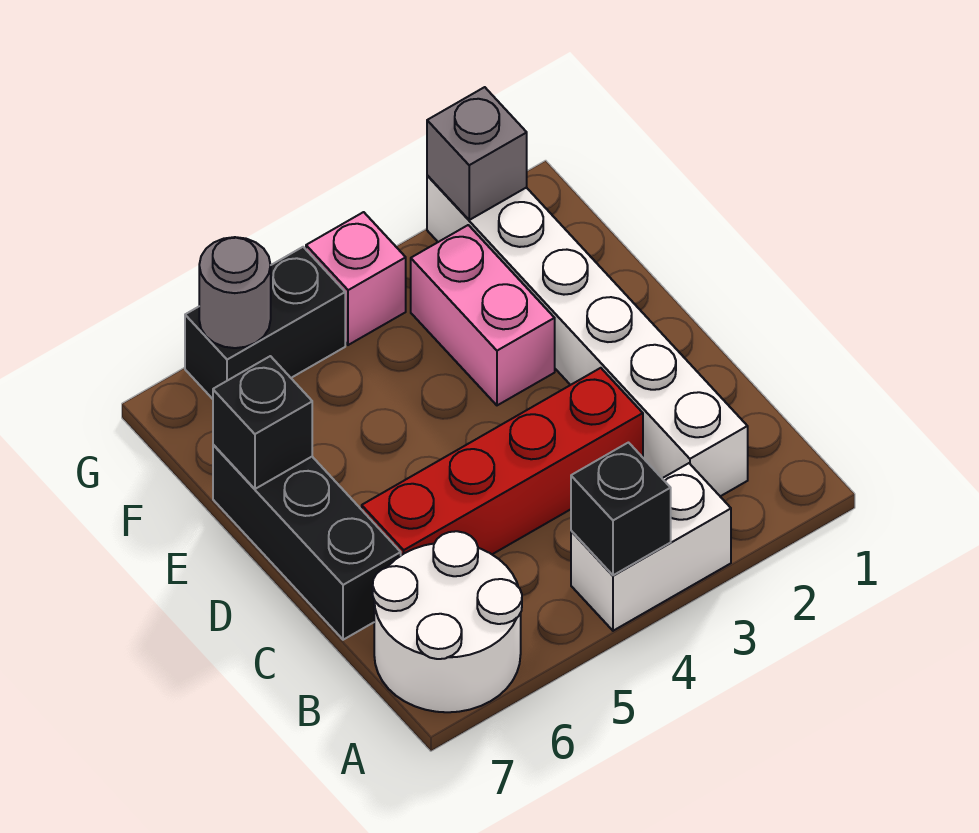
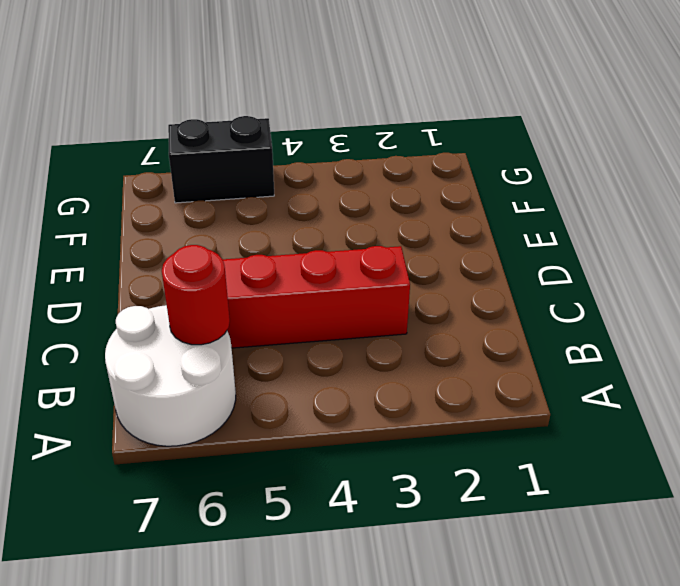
red round brick B6 level 2 -> none
none -> white brick A3:A4 level 1
none -> white brick B2:G2 level 1
none -> black brick C7:E7 level 1

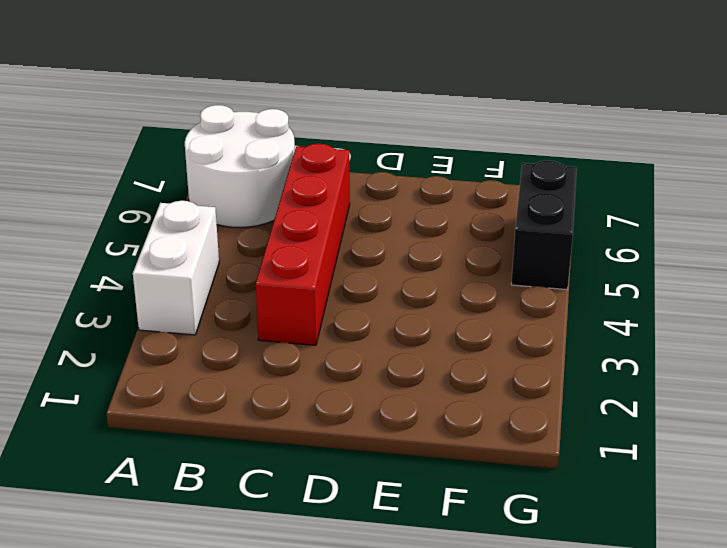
none -> white brick B2:G2 level 1
none -> black brick C7:E7 level 1
none -> pink brick E3:F3 level 1

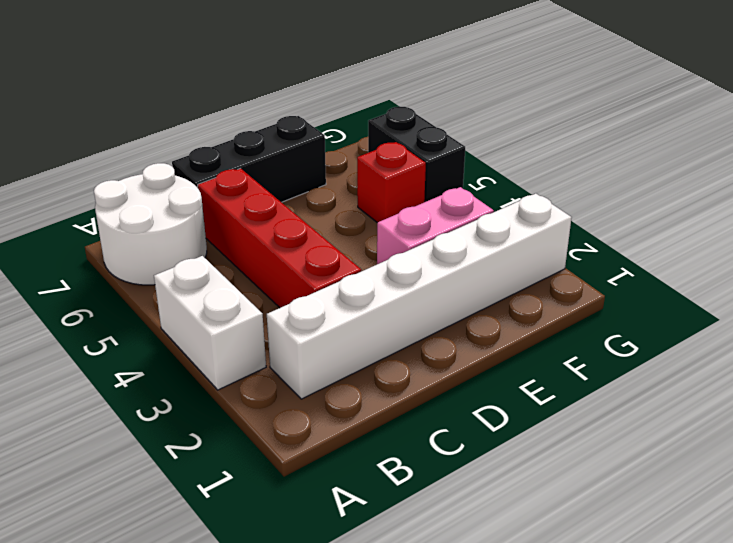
red brick F5 level 1 -> none
none -> pink brick G4 level 1
none -> black brick A4 level 2
none -> black brick E7 level 2

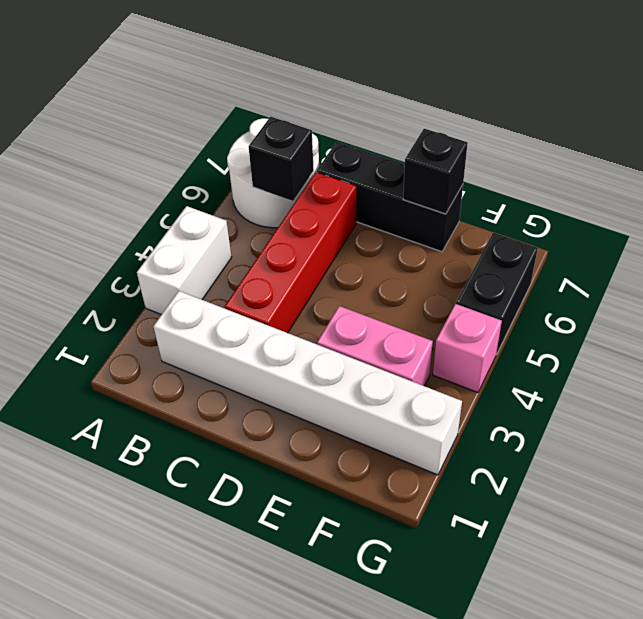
black brick B6 level 2 -> black brick A4 level 2
none -> grey brick G2 level 2
none -> grey round brick G6 level 2

